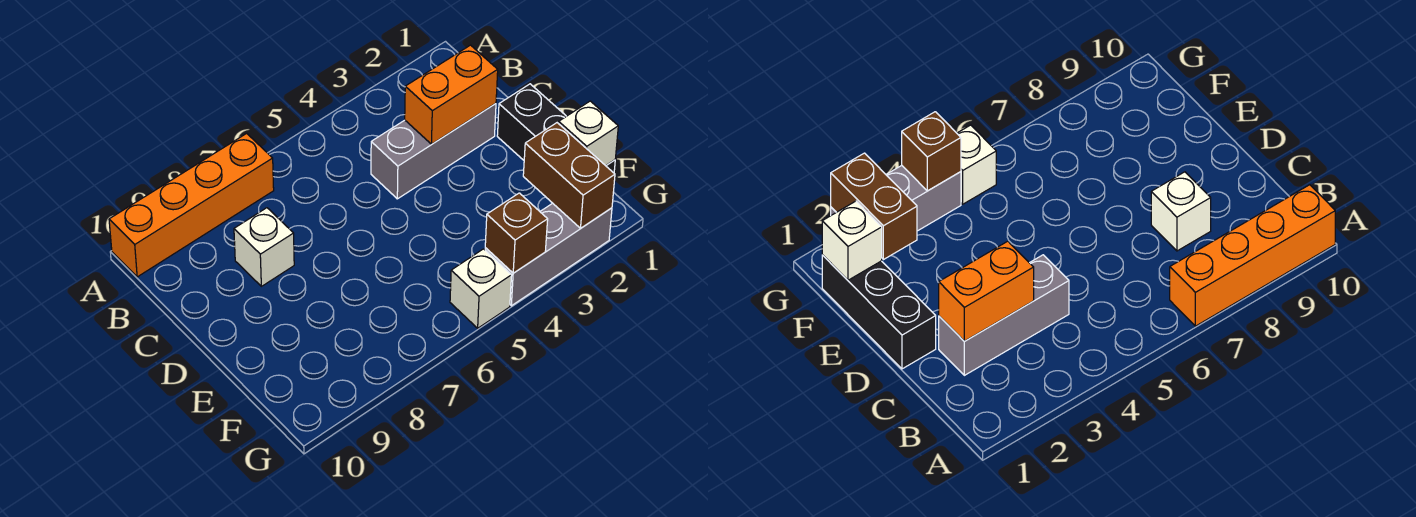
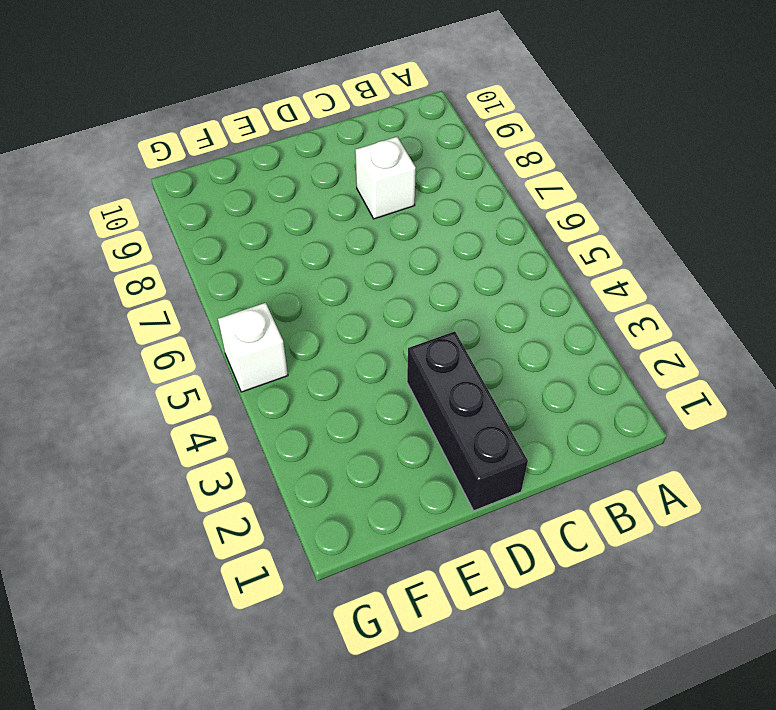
black brick D1:D3 level 1 -> black brick D1:F1 level 1
none -> orange brick A7:A10 level 1
none -> grey brick C2:C4 level 1

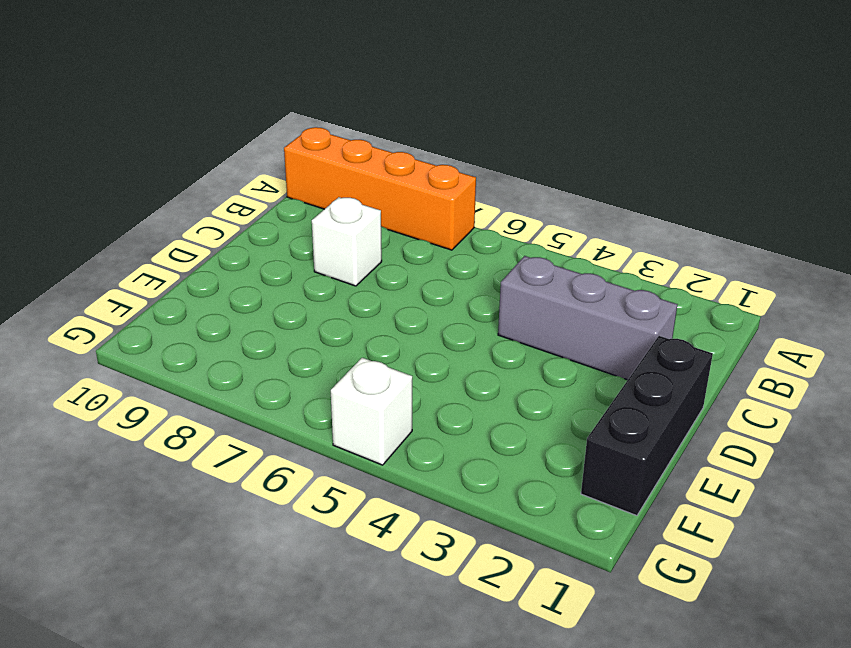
none -> grey brick G2:G4 level 1
none -> orange brick C2:C3 level 2

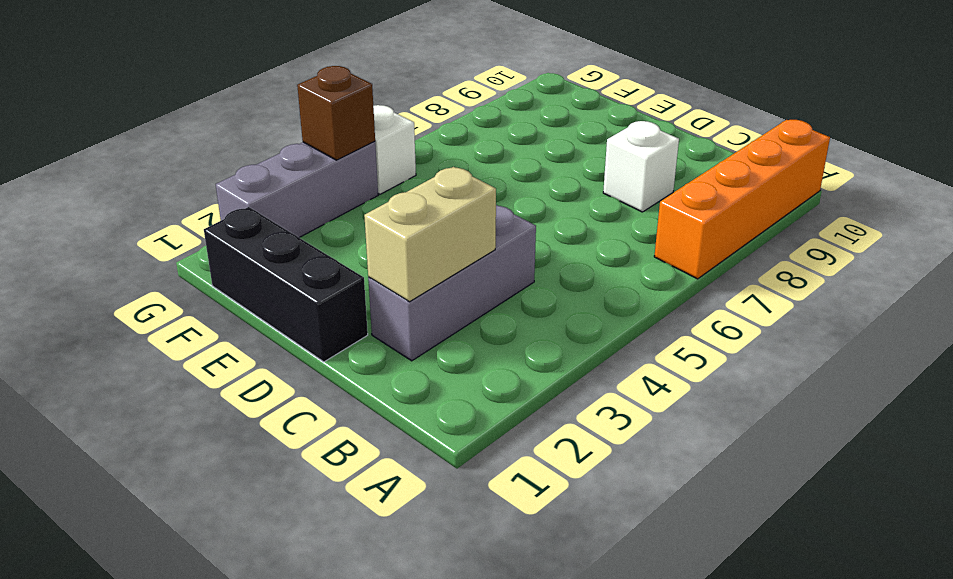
tan brick C2:C3 level 2 -> orange brick C2:C3 level 2
none -> white brick F1 level 2
none -> brown brick F2:G2 level 2

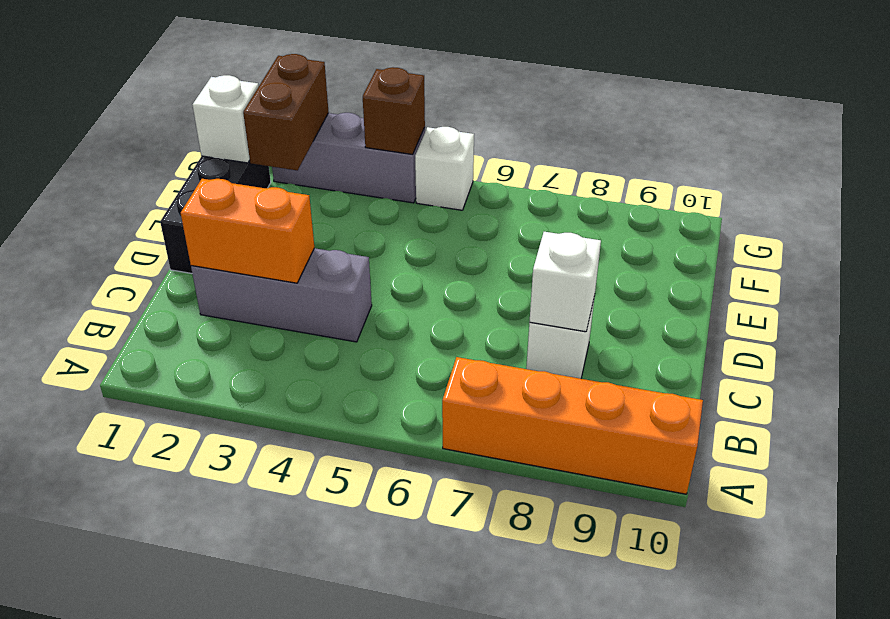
white brick C8 level 2 -> none

